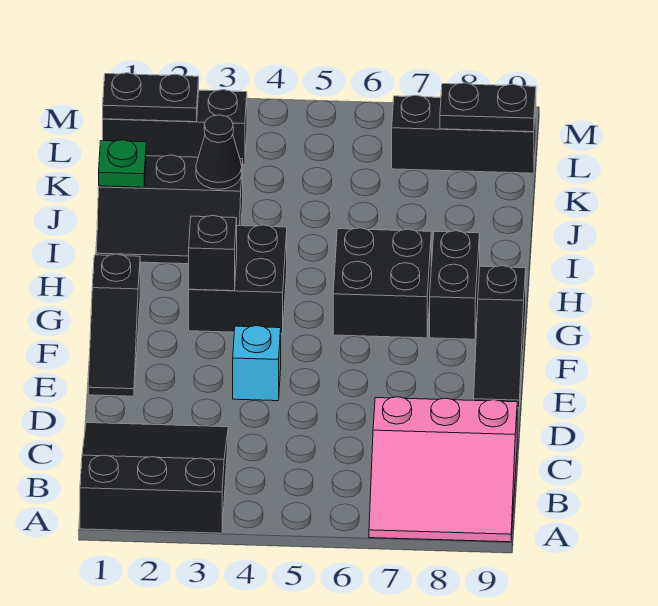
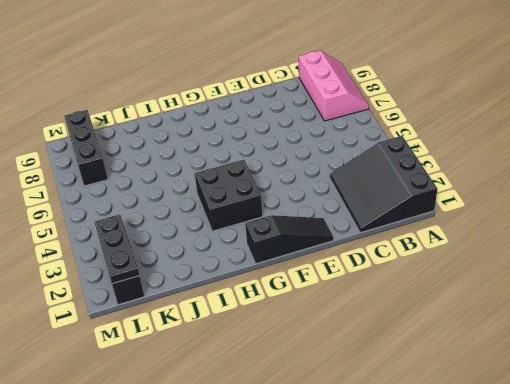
pink slope A7:B9 level 1 top B -> pink slope A7:C9 level 1 top C
none -> cyan brick E4 level 1
none -> black slope E9:G9 level 1 top G
none -> black brick G6:H7 level 1

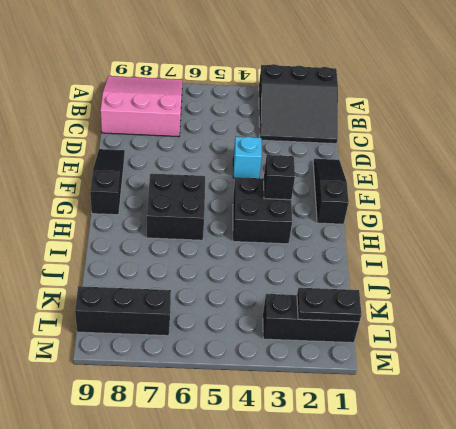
none -> black brick G8:H8 level 1
none -> black slope I1:J3 level 1 top J
none -> green plate J1 level 2

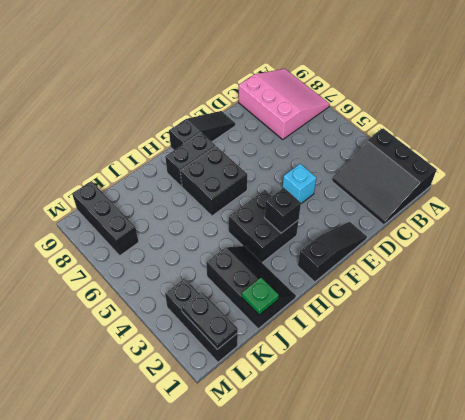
none -> black cone J3 level 2
none -> black plate L8:L9 level 2

